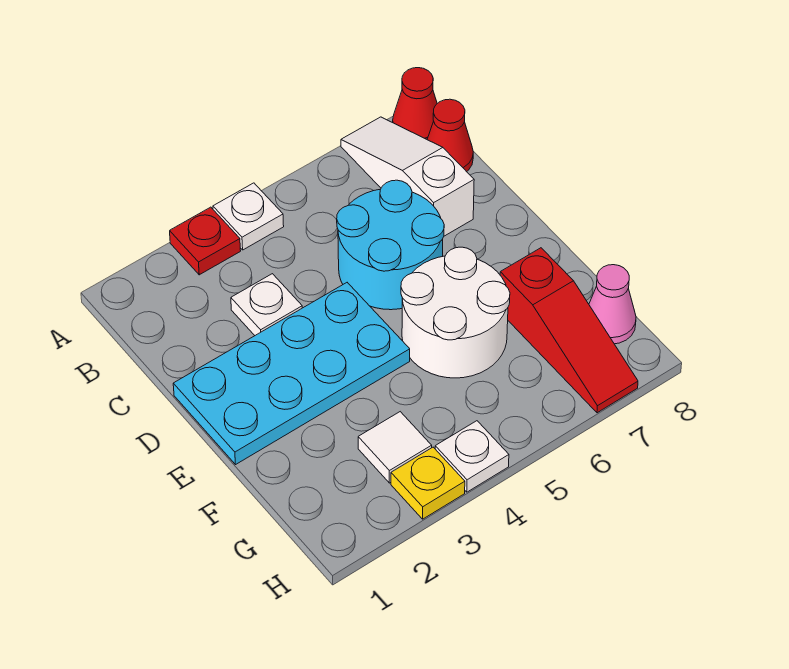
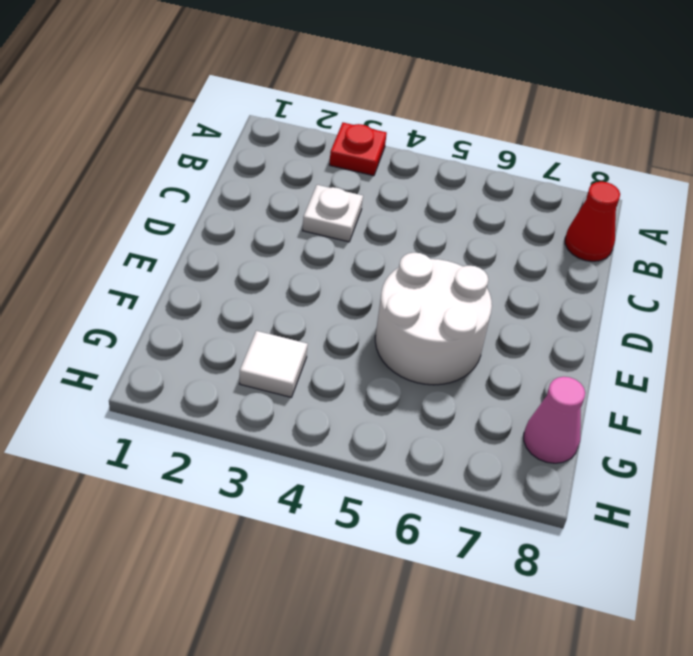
none -> white plate A4 level 1
none -> white slope A7:C7 level 1 top C
none -> red cone A8 level 1

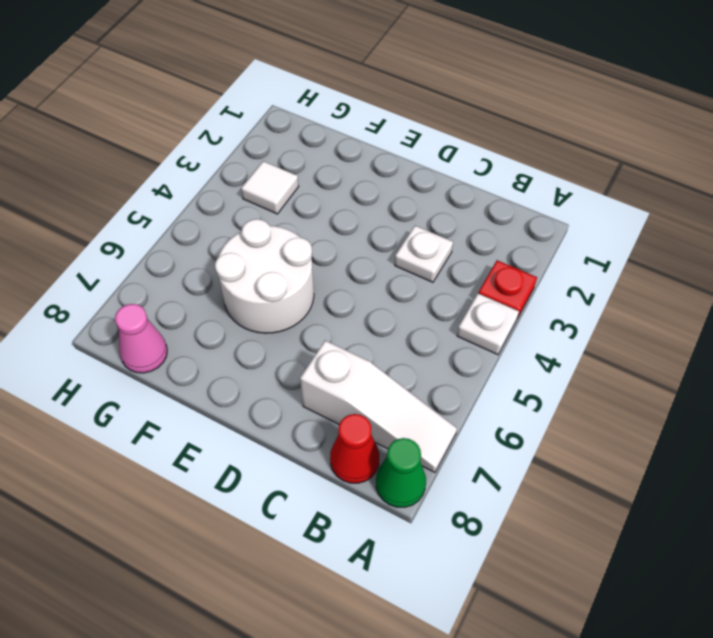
green cone A8 level 1 -> red cone A8 level 1
none -> cyan round brick C5:D6 level 1
none -> cyan plate D1:E4 level 1
none -> red slope F7:H7 level 1 top F

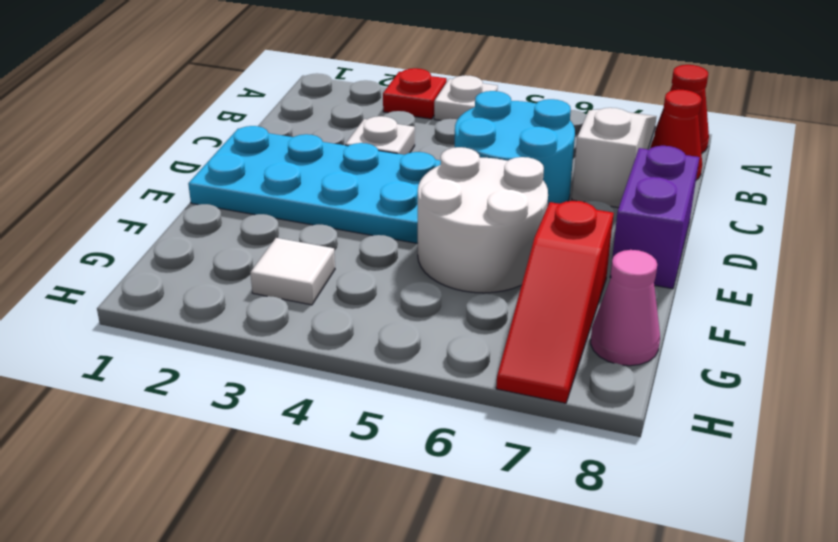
purple brick D8:E8 level 1 -> none
none -> yellow plate H3 level 1
none -> white plate H4 level 1

